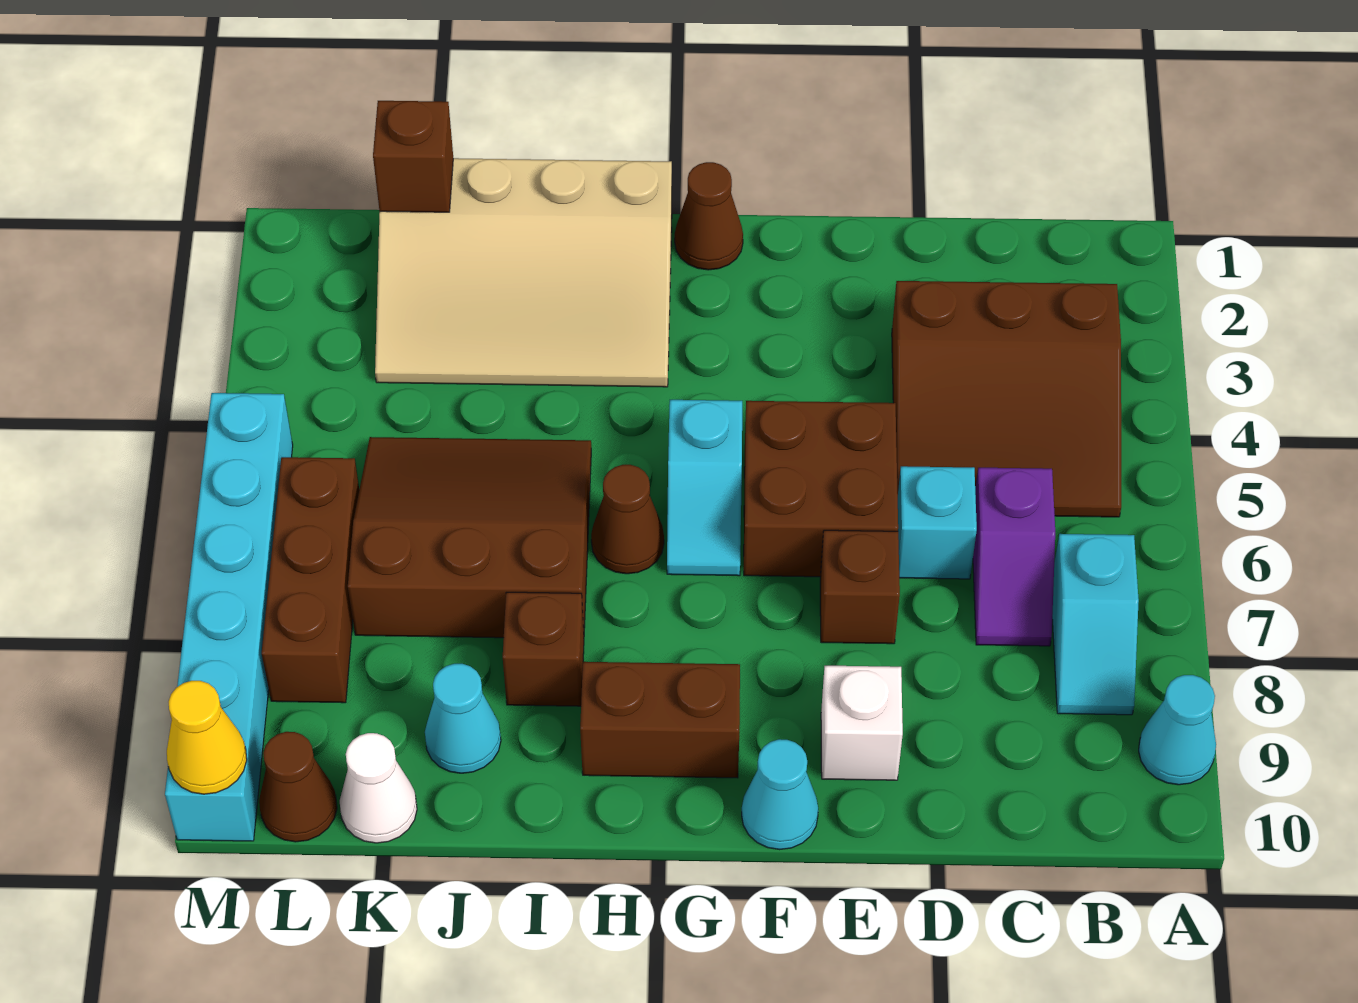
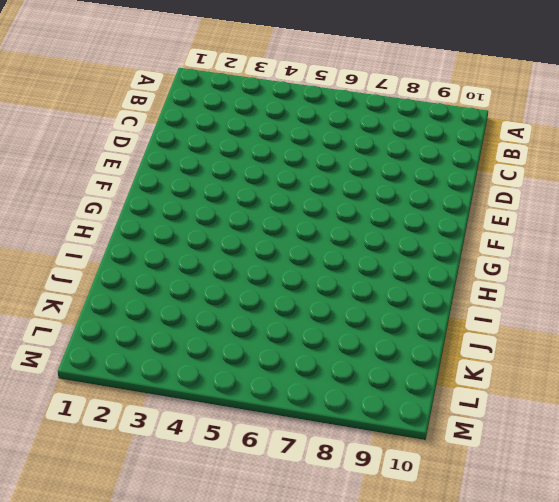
none -> cyan cone A9 level 1
none -> brown slope B3:D5 level 1 top 3
none -> cyan slope B7:B8 level 1 top 7

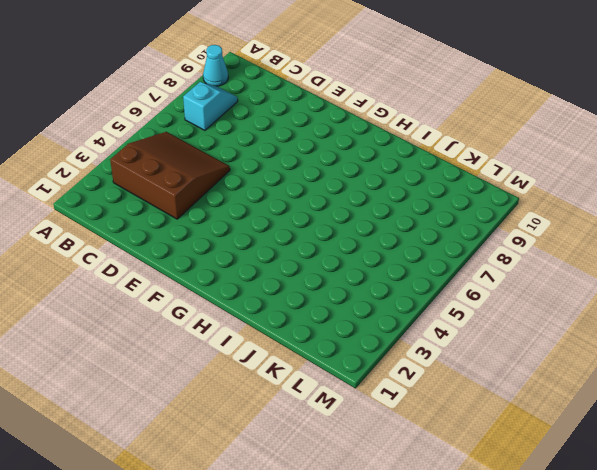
none -> purple slope C6:C7 level 1 top 6
none -> cyan brick D6 level 1
none -> brown brick E5:F6 level 1

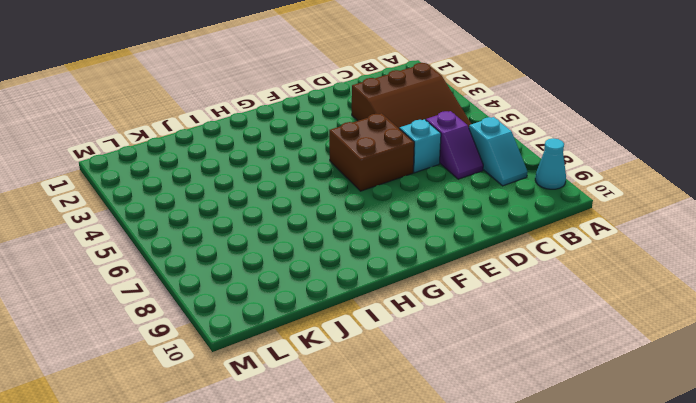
none -> brown brick E7 level 1
none -> white brick E9 level 1
none -> cyan cone F10 level 1

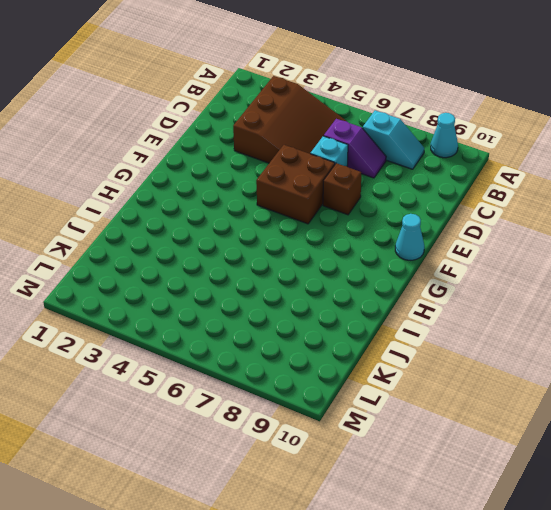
none -> white brick E9 level 1
none -> brown cone G1 level 1
none -> cyan slope G5:G6 level 1 top 5

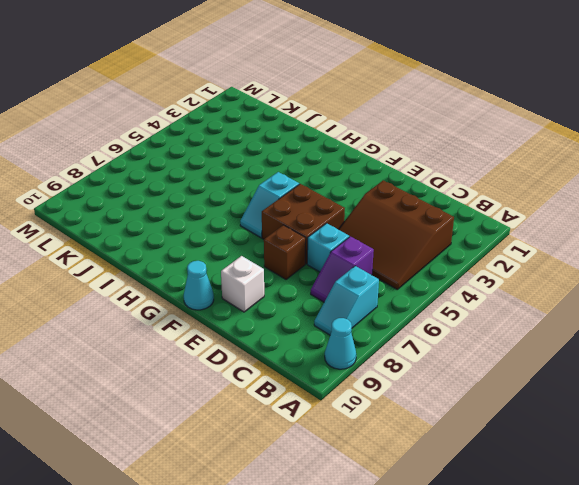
none -> brown cone G1 level 1
none -> brown brick G9:H9 level 1
none -> tan slope H1:K3 level 1 top 1

